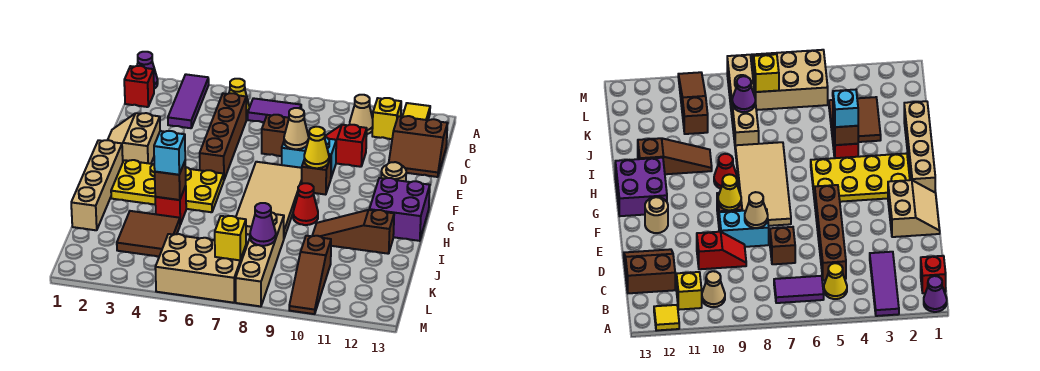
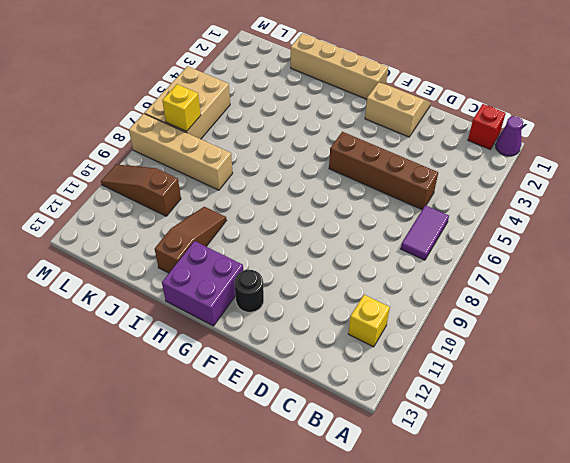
black round brick F12 level 1 -> tan round brick F12 level 1
none -> purple tile A3:C3 level 1
none -> yellow tile A12 level 1
none -> yellow cone B5 level 1
none -> tan cone B10 level 1

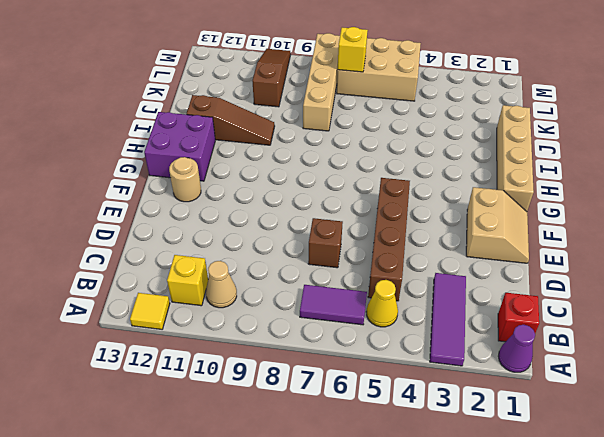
none -> brown slope C12:D13 level 1 top C
none -> red slope D9:D10 level 1 top 10
none -> cyan brick E8:E9 level 1
none -> tan tile F7:I8 level 1

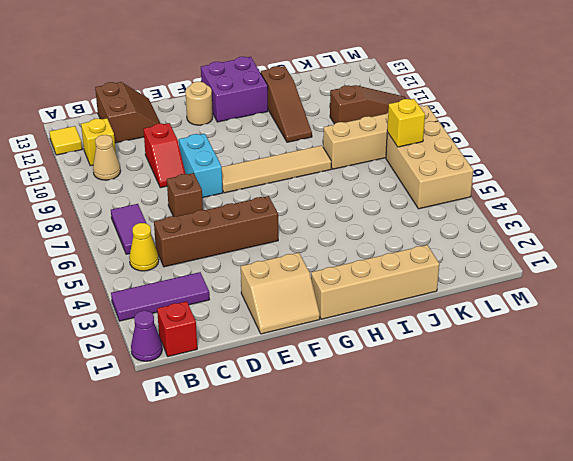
tan tile F8:I8 level 1 -> tan tile F7:I8 level 1
none -> brown brick F9 level 1
none -> yellow plate G2:H5 level 1
none -> red cone H9 level 1
none -> red brick I4 level 1

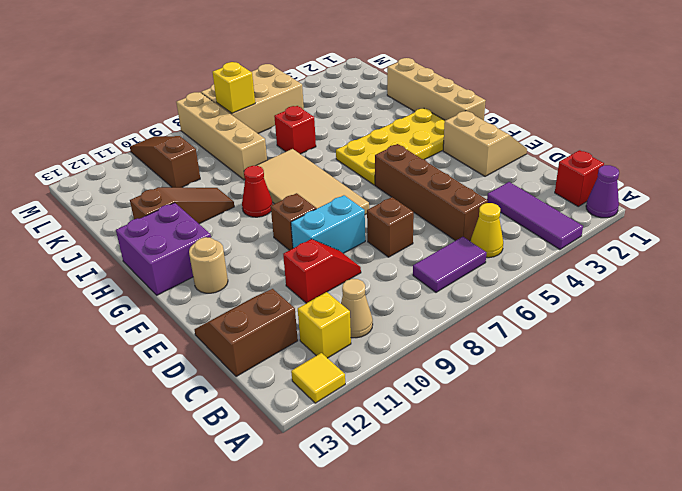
red brick J6 level 1 -> red brick I4 level 1
none -> brown tile J3:K4 level 1
none -> tan cone E8 level 2
none -> yellow cone F9 level 2
none -> brown brick I4 level 2

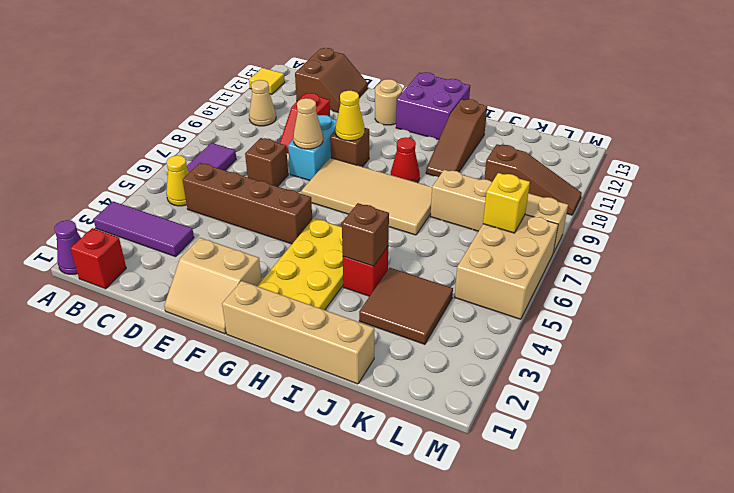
none -> yellow brick B11 level 1
none -> purple cone K8 level 2
none -> cyan brick I4 level 3

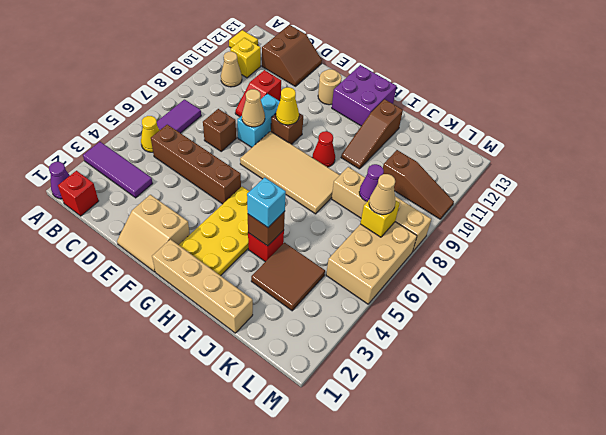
tan cone L7 level 3 -> none

